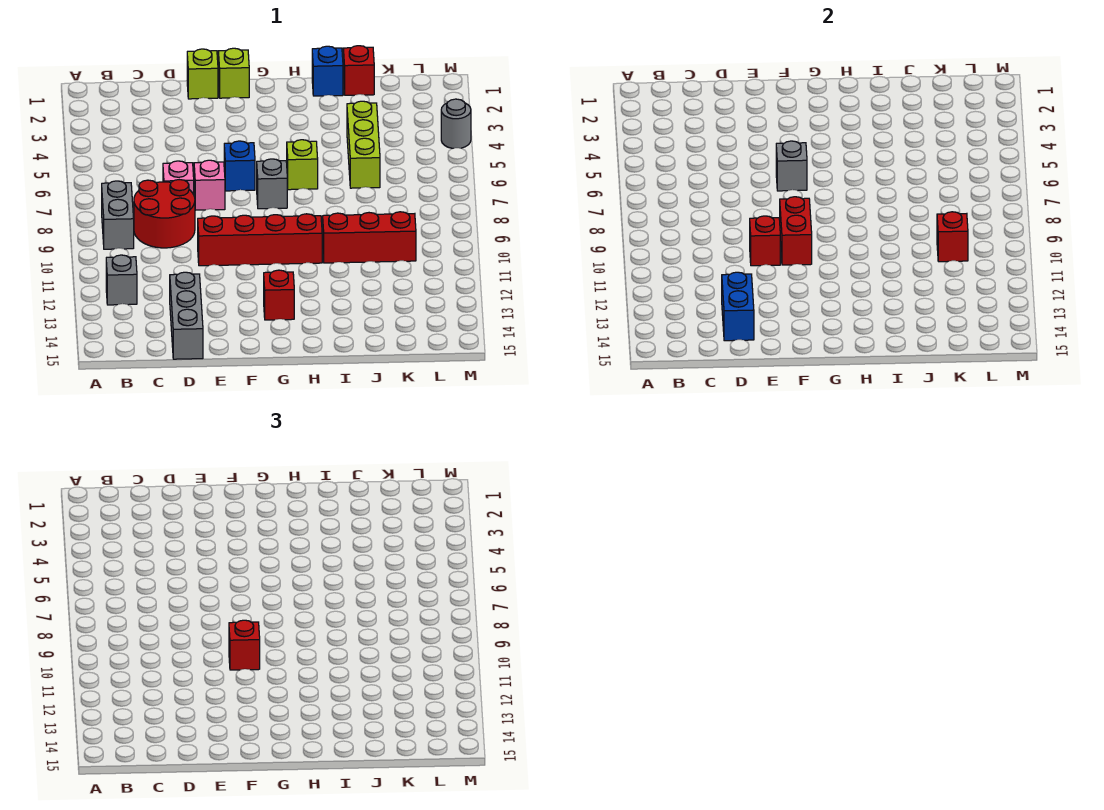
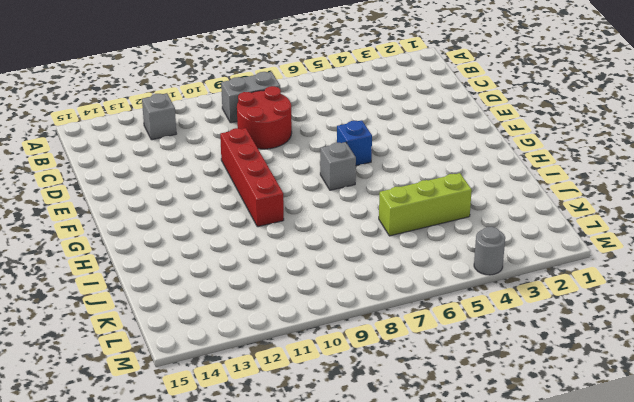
none -> pink brick D7 level 1
none -> grey brick D13:D15 level 1
none -> lime brick E1 level 1

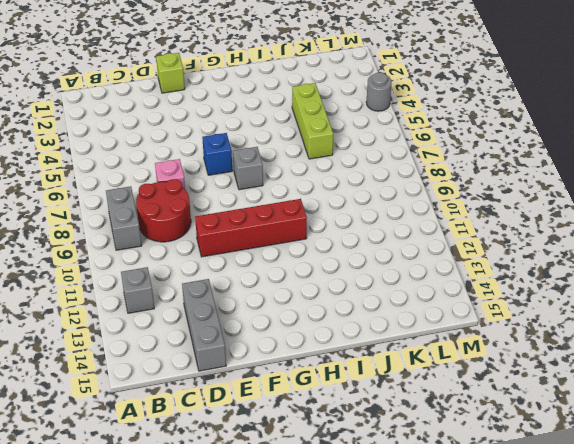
none -> pink brick E7 level 1
none -> lime brick F1 level 1
none -> red brick G13 level 1

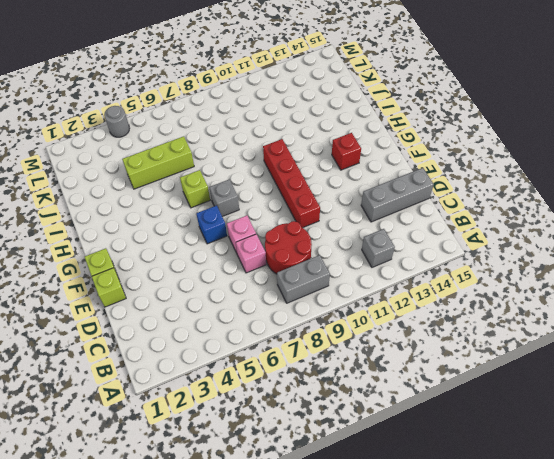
none -> blue brick I1 level 1
none -> red brick I10:K10 level 1
none -> red brick J1 level 1

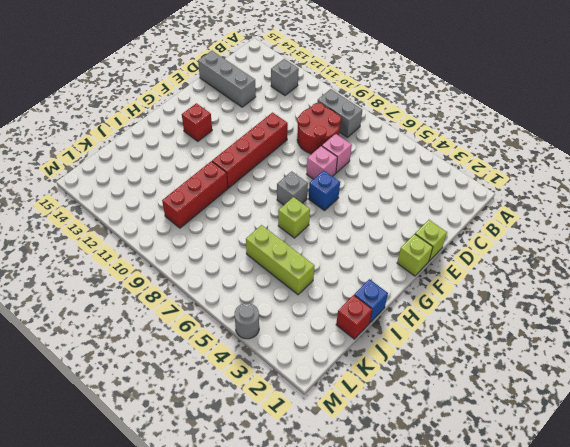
none -> blue brick D13:D14 level 2
none -> red brick E10 level 2
none -> grey brick F6 level 2

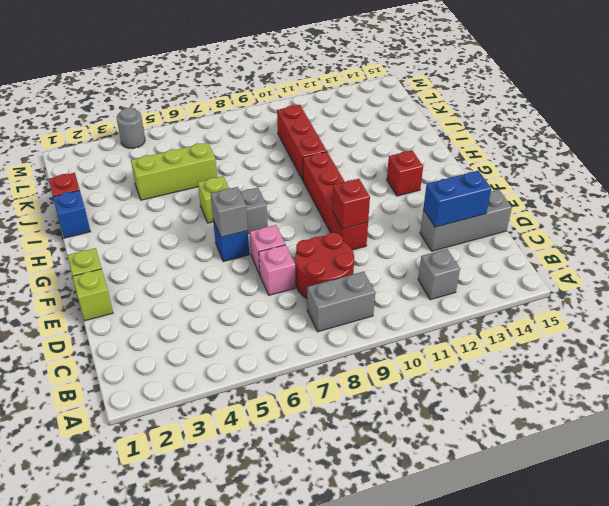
none -> red brick F9:F10 level 2
none -> red brick K10 level 2
none -> red brick F10 level 3

